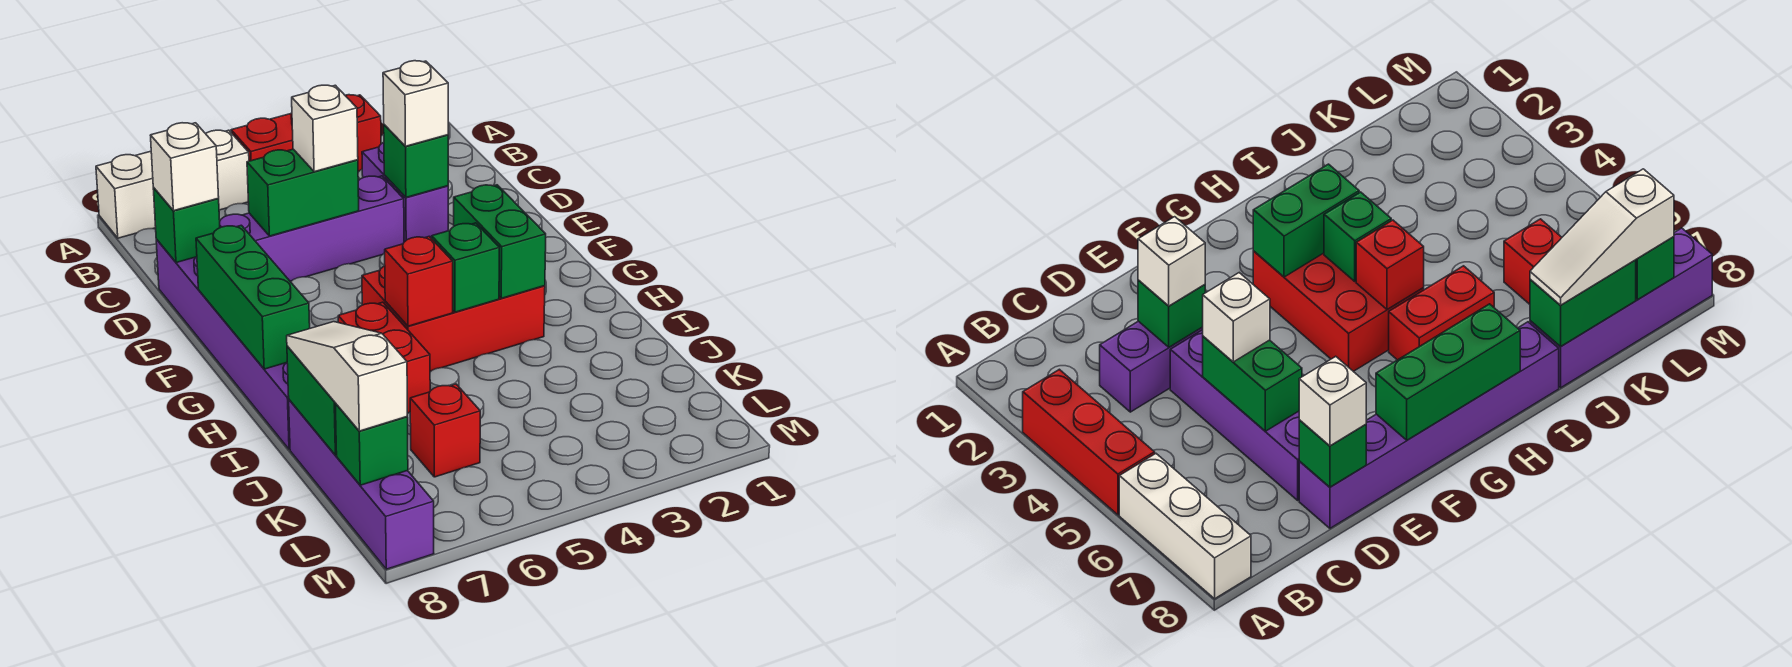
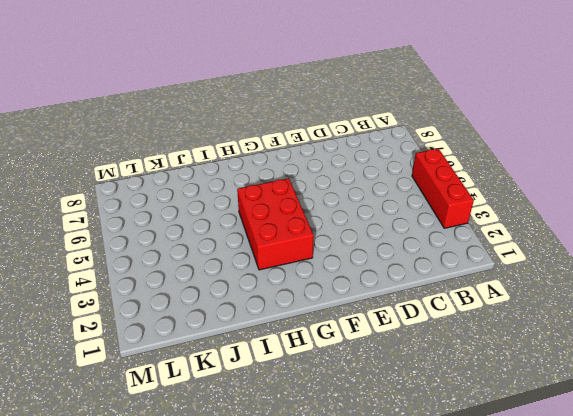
none -> white brick A6:A8 level 1
none -> purple brick C3:D3 level 1
none -> purple brick D4:D7 level 1

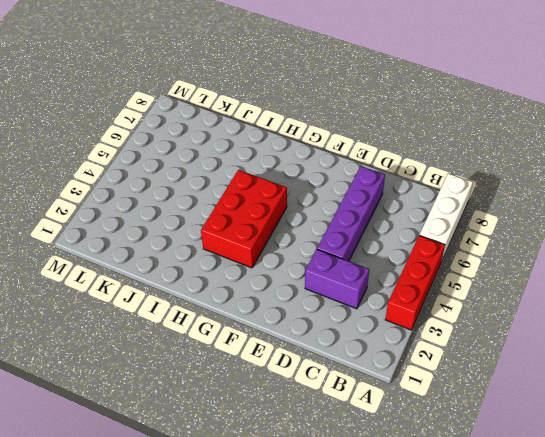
none -> purple brick D8:I8 level 1
none -> red brick H6:I6 level 1
none -> purple brick J8:M8 level 1

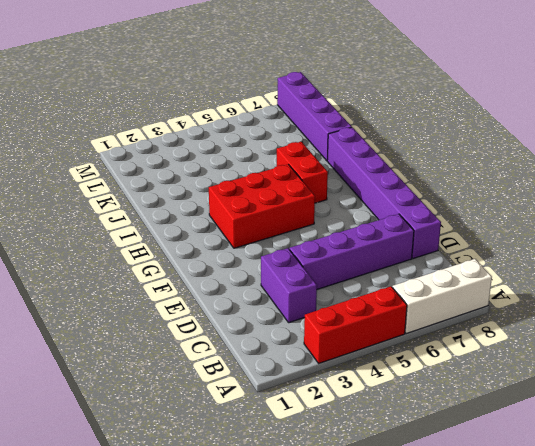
none -> red brick K6 level 1
none -> green brick D3 level 2
none -> green brick D5:D6 level 2

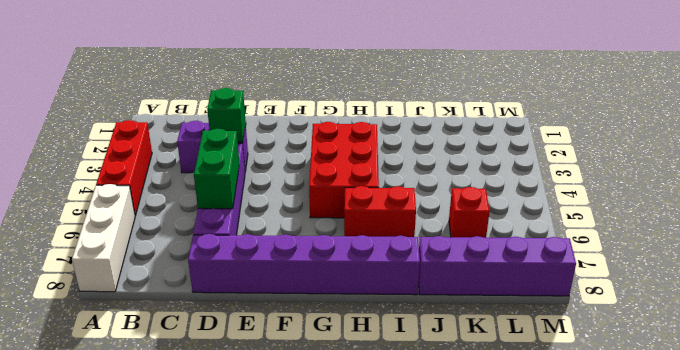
none -> green brick D8 level 2
none -> green brick F8:H8 level 2
none -> green brick G3:H3 level 2

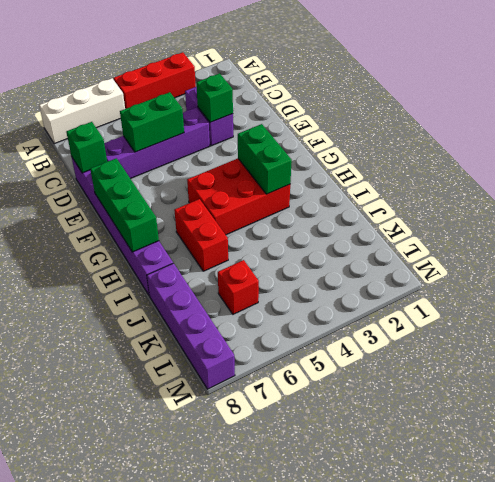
none -> green brick H4 level 2
none -> red brick H5 level 2
none -> green brick J8:K8 level 2

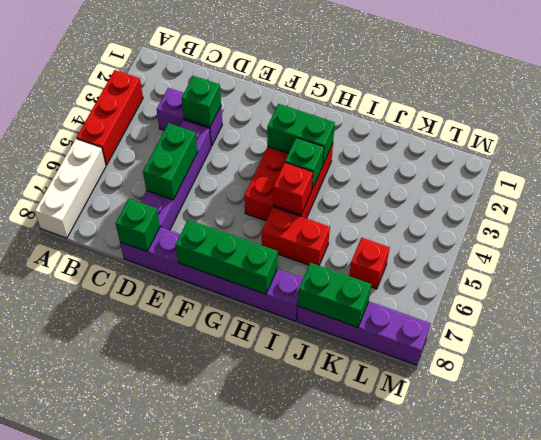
none -> green brick L8 level 2
none -> white brick D3 level 3
none -> white brick D5 level 3

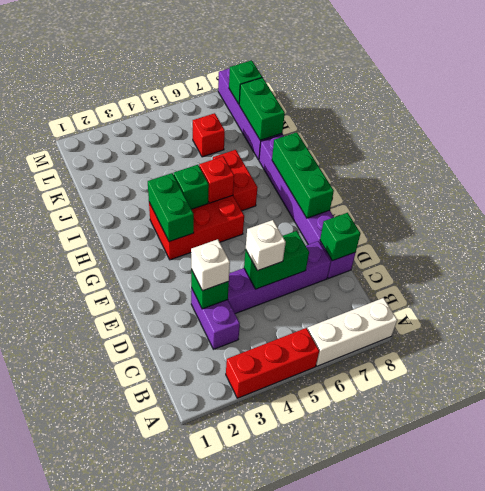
none -> white brick D8 level 3
none -> white slope J8:L8 level 3 top L

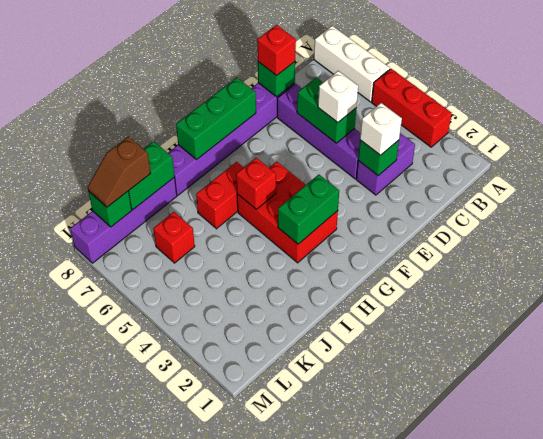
red brick D8 level 3 -> white brick D8 level 3
brown slope K8:L8 level 3 top K -> white slope J8:L8 level 3 top L
none -> green brick H4 level 2

